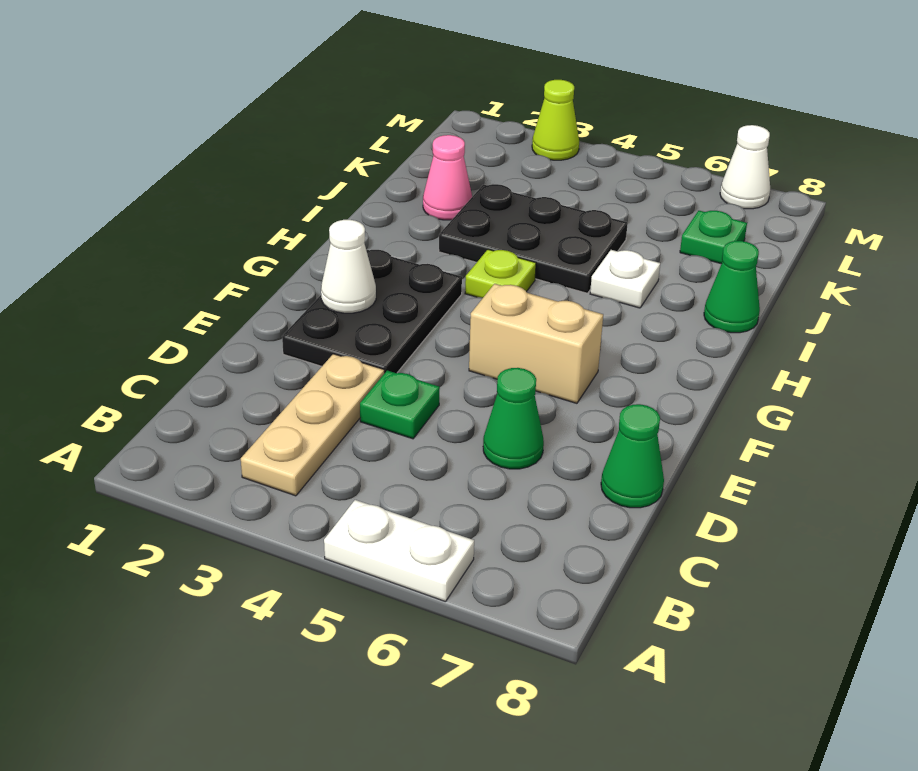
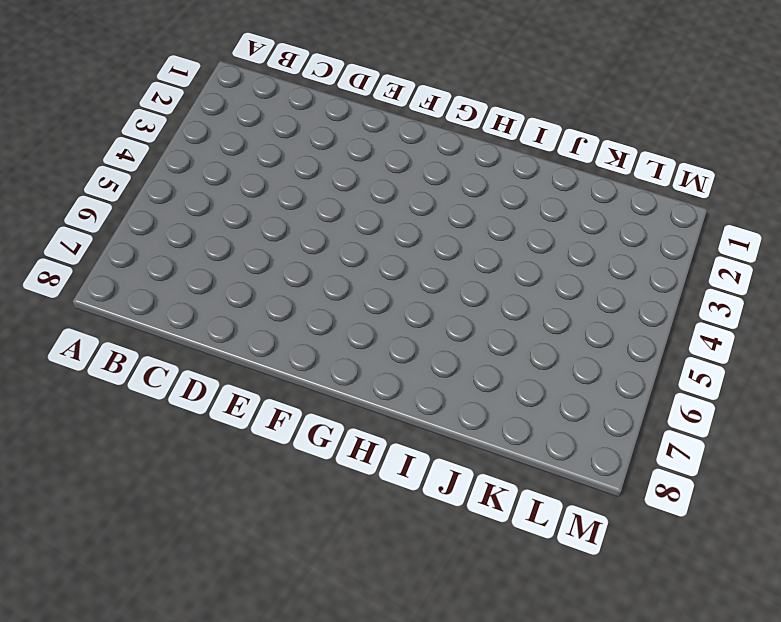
none -> white plate A5:A6 level 1
none -> tan plate B3:D3 level 1
none -> green plate D4 level 1

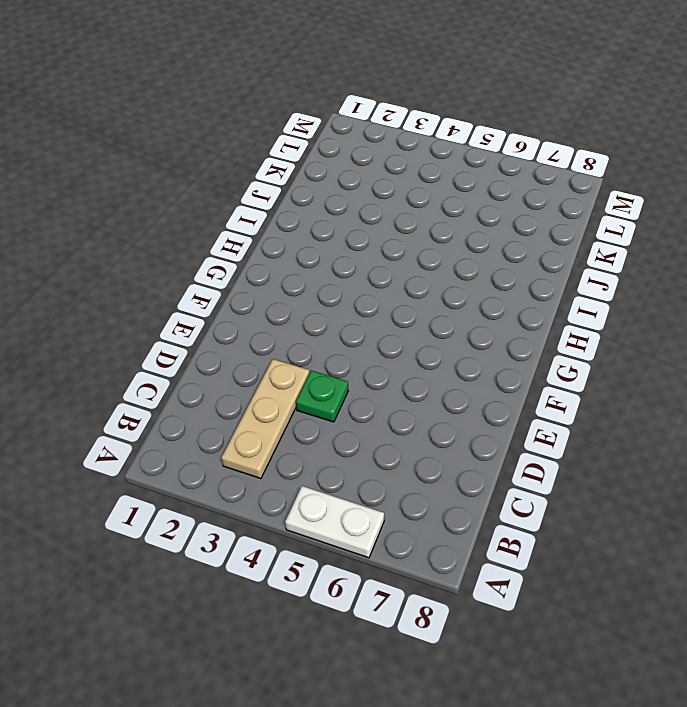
none -> green cone D6 level 1
none -> green cone D8 level 1
none -> black plate E2:G3 level 1

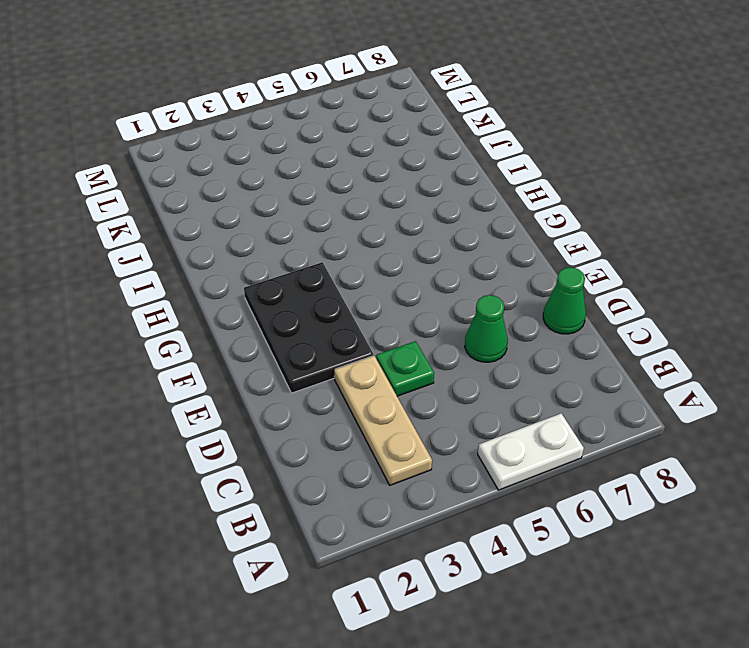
none -> tan brick F5:F6 level 1
none -> lime plate H4 level 1
none -> black plate I3:J5 level 1

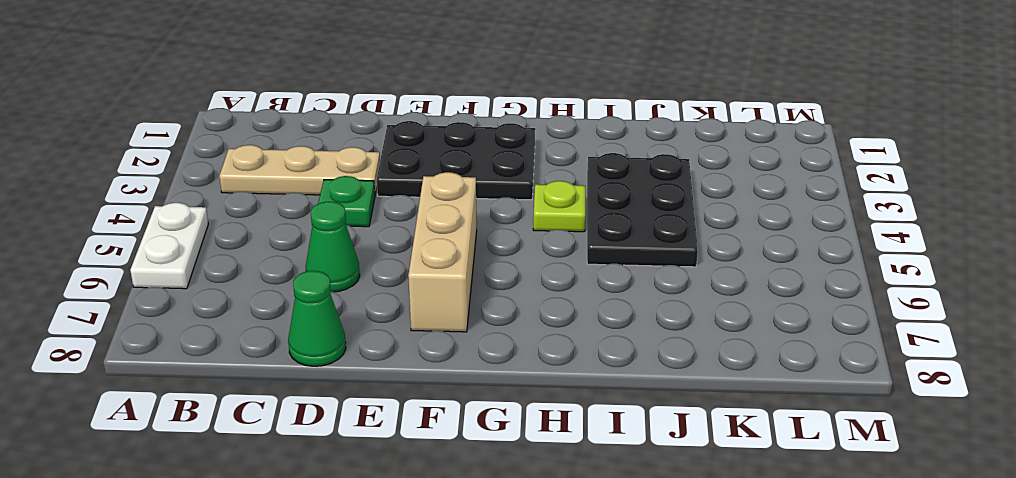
tan brick F5:F7 level 1 -> tan brick F5:F6 level 1
none -> white plate I6 level 1
none -> green cone I8 level 1
none -> pink cone J2 level 1

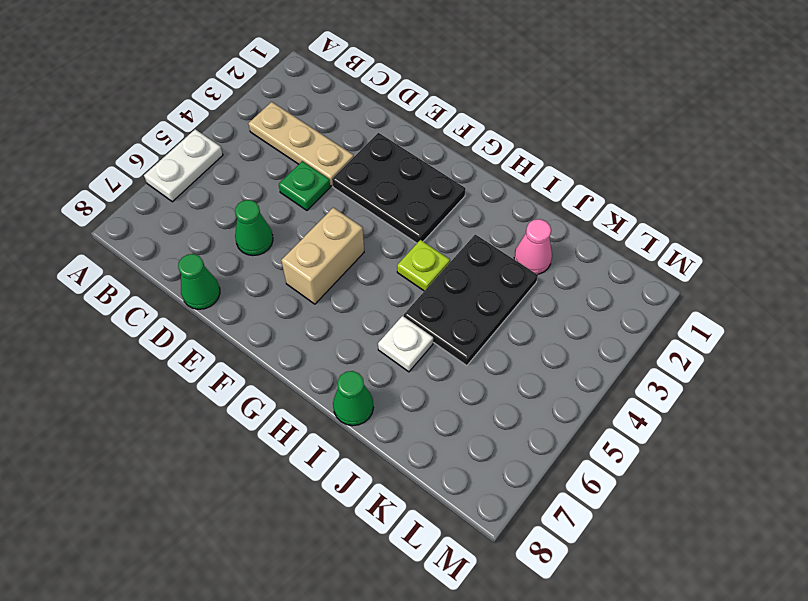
none -> green plate K7 level 1
none -> lime cone M3 level 1
none -> white cone M7 level 1

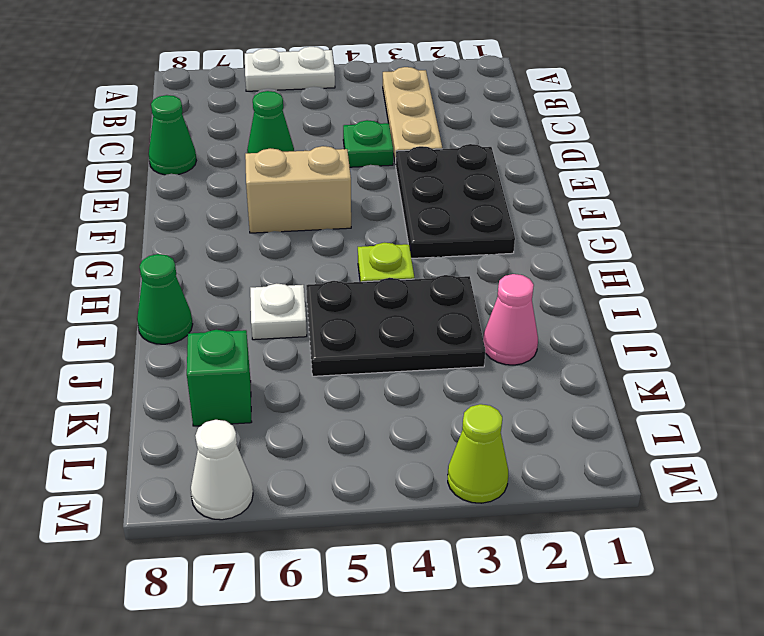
green brick K7 level 1 -> green plate K7 level 1
none -> white cone F2 level 2

